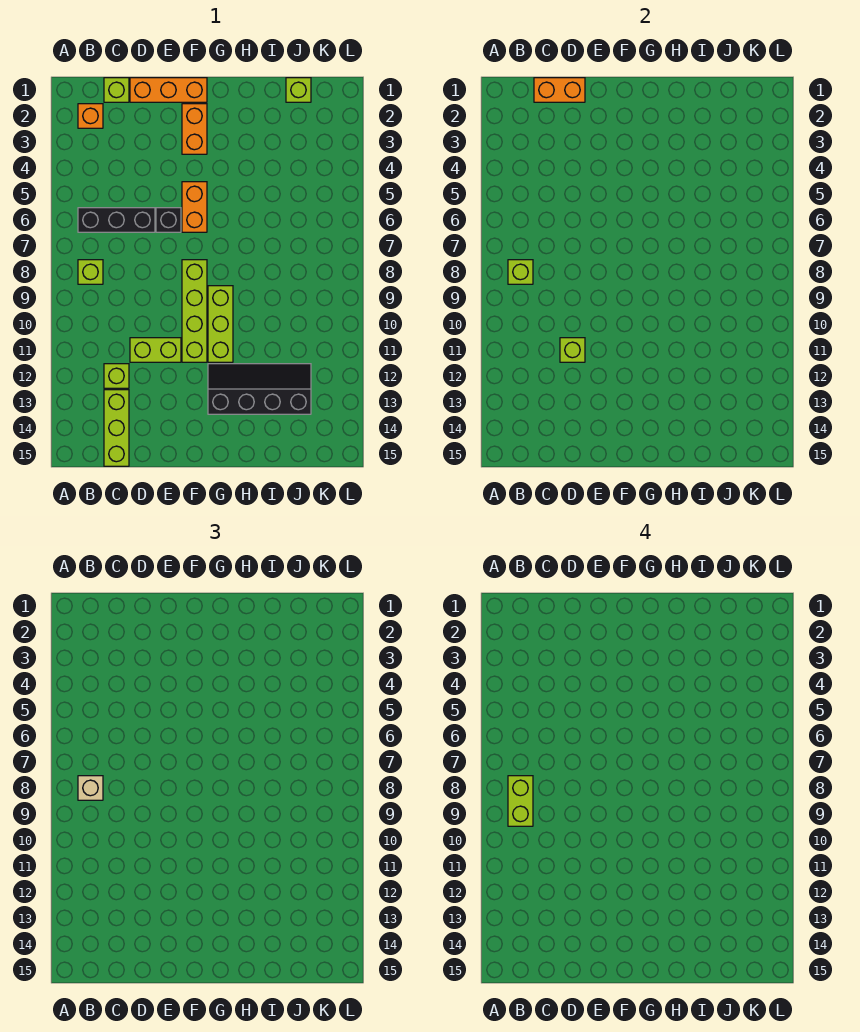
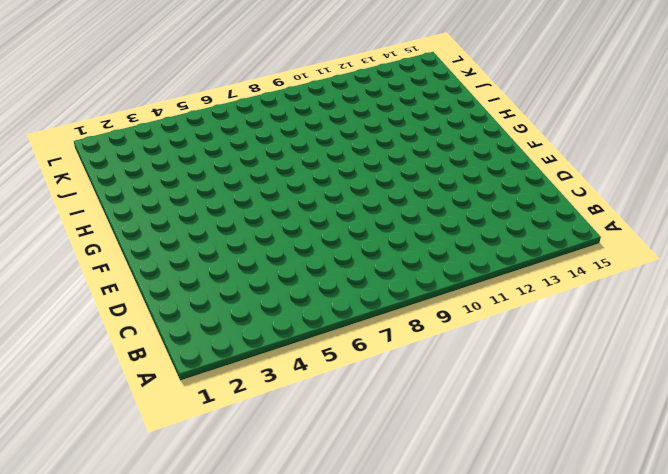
none -> orange brick B2 level 1
none -> black brick B6:D6 level 1
none -> lime brick B8 level 1

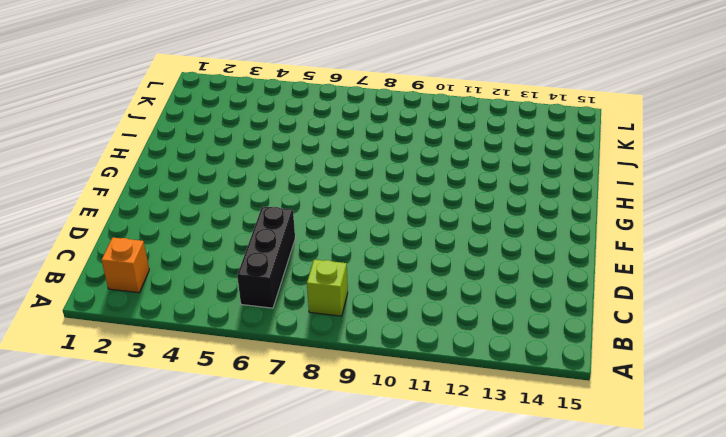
none -> lime brick C1 level 1
none -> lime brick C12 level 1
none -> lime brick C13:C15 level 1

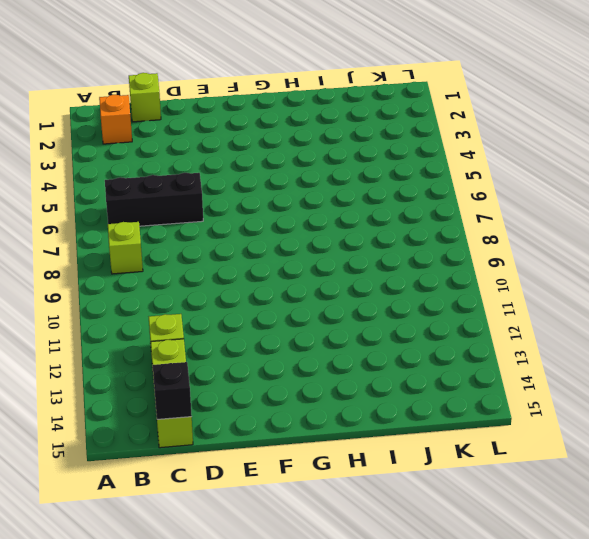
black brick C15 level 2 -> black brick E6 level 1
none -> orange brick D1:F1 level 1
none -> lime brick D11:E11 level 1
none -> orange brick F2:F3 level 1

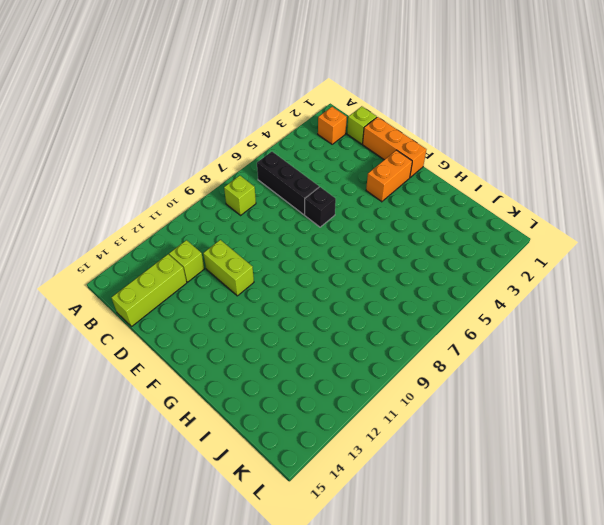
none -> orange brick F5:F6 level 1
none -> lime brick F8:F11 level 1
none -> lime brick G9:G11 level 1

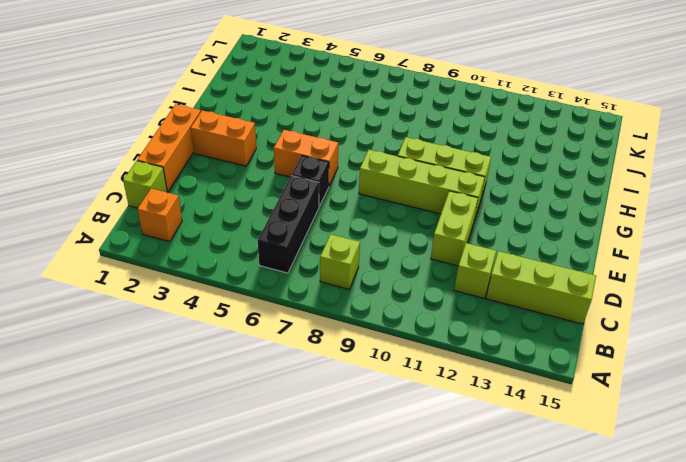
none -> black slope G12:J13 level 1 top 13
none -> lime brick J1 level 1
none -> lime brick B8 level 2

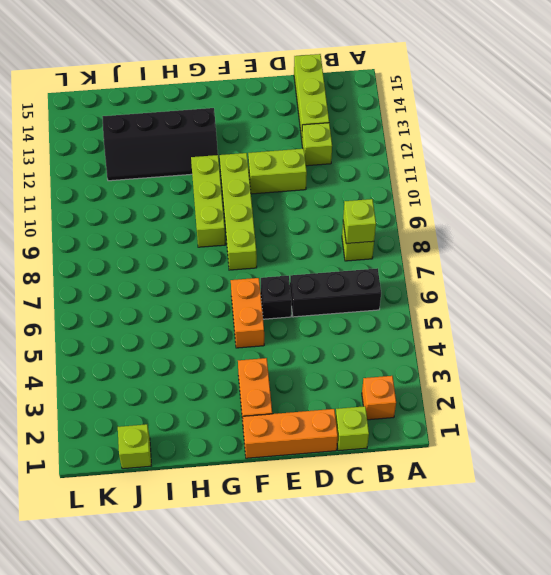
none -> orange brick C1:D1 level 2
none -> lime brick D11 level 2
none -> tan brick B8 level 3

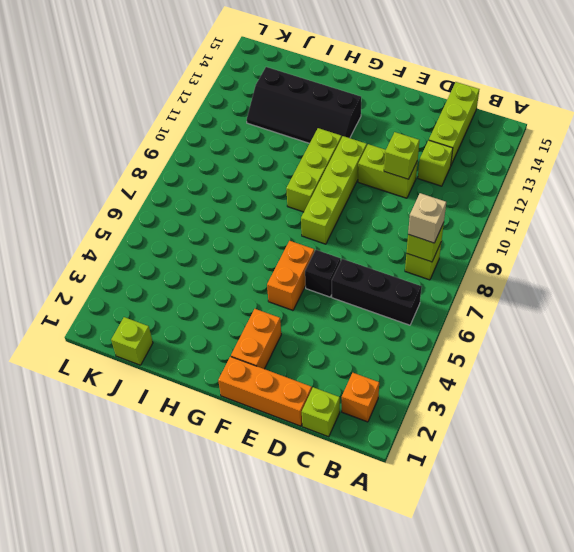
none -> orange brick C1:D1 level 2
none -> lime brick B8:B9 level 4

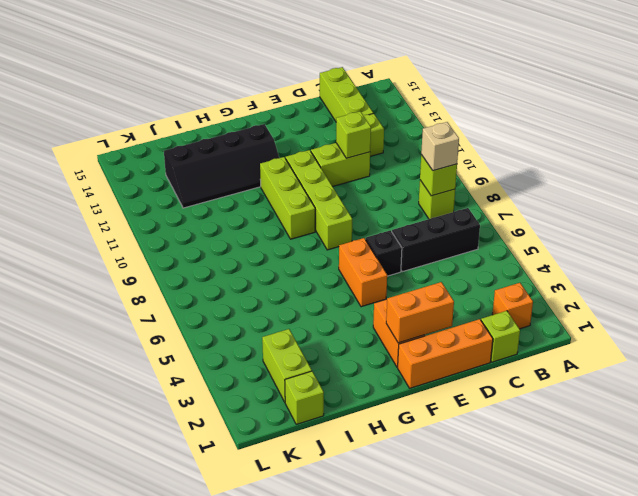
orange brick E2:F2 level 2 -> orange brick C1:D1 level 2
lime brick J2:J3 level 1 -> lime brick B8:B9 level 4

